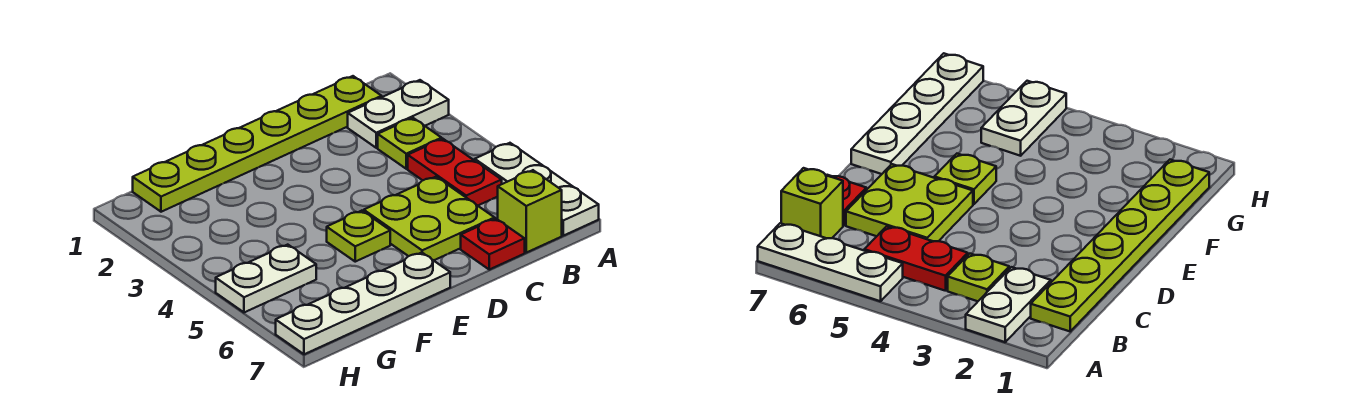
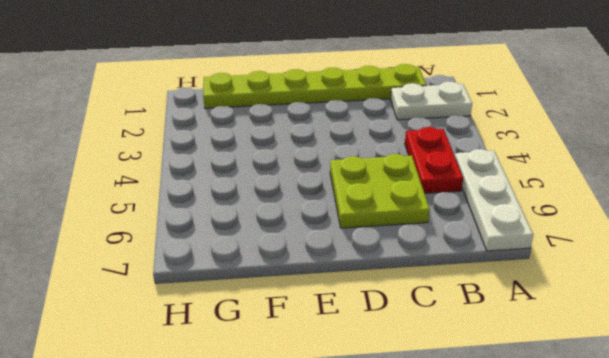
none -> lime plate B3 level 1
none -> lime brick B7 level 1

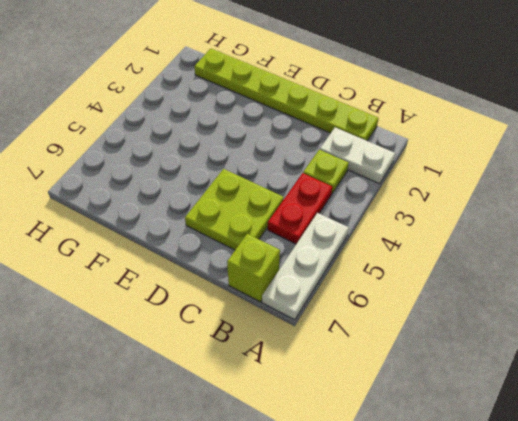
none -> red plate C7 level 1
none -> lime plate E5 level 1

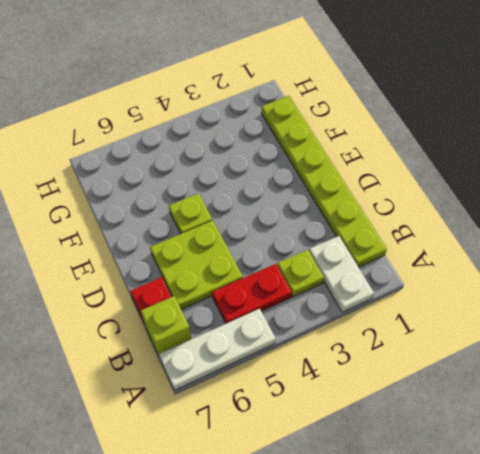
none -> white plate E7:H7 level 1
none -> white plate G5:H5 level 1

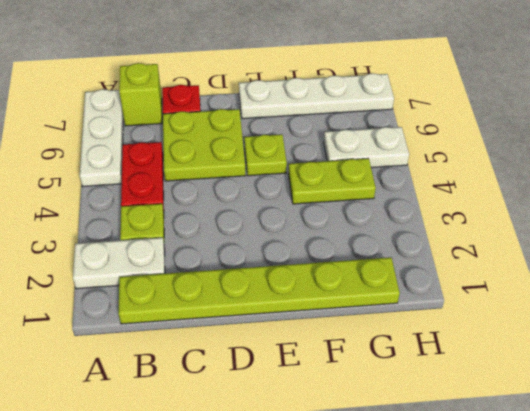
lime plate F4:G4 level 1 -> none

